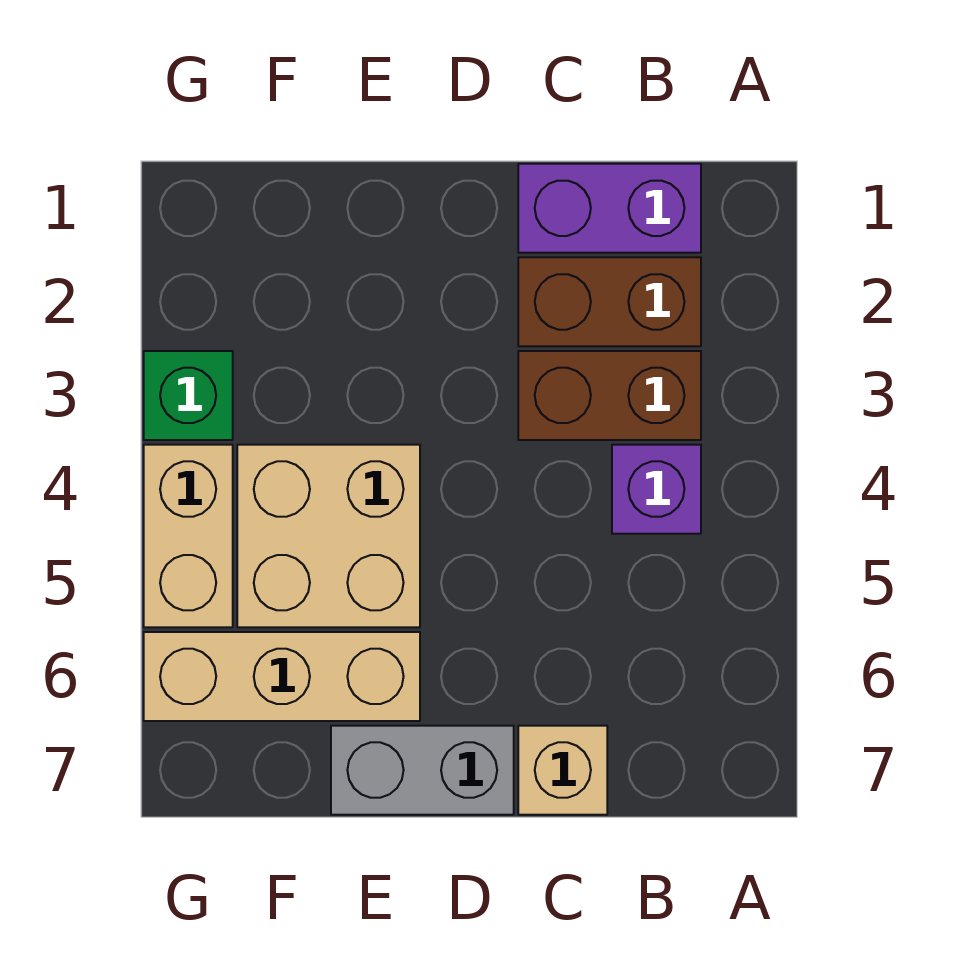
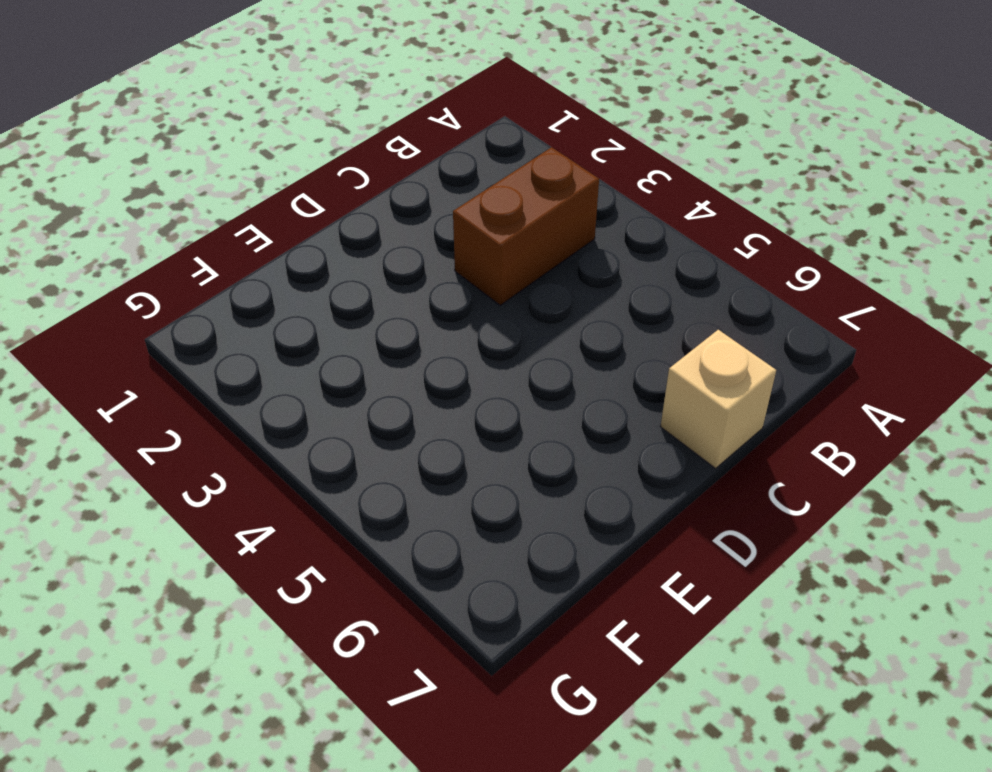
none -> purple brick B1:C1 level 1
none -> brown brick B2:C2 level 1

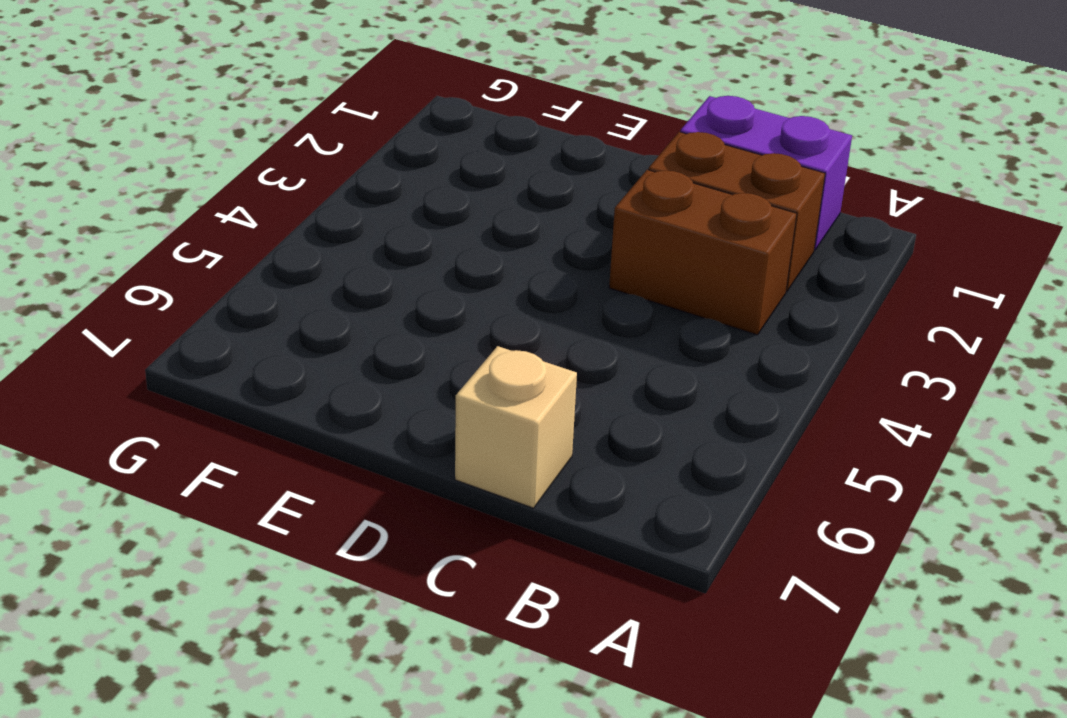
none -> purple brick B4 level 1
none -> grey brick D7:E7 level 1

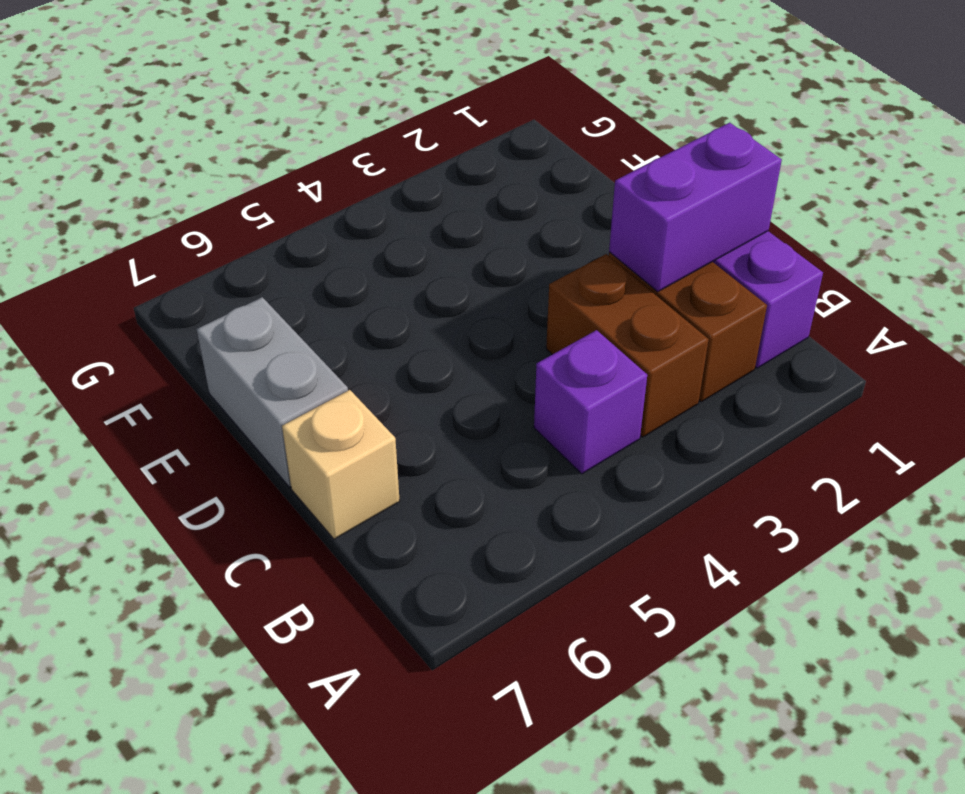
purple brick C1:C2 level 2 -> none
none -> tan brick E4:F5 level 1
none -> tan brick E6:G6 level 1

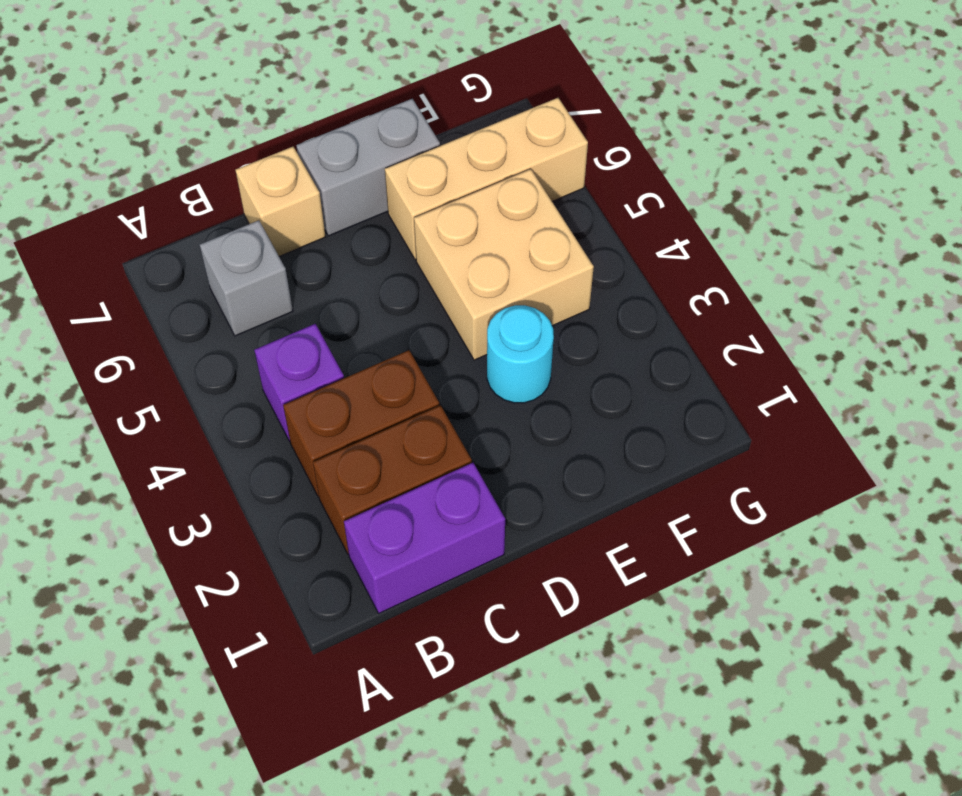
grey brick B6 level 1 -> none
cyan round brick E3 level 1 -> none
none -> green brick G3 level 1
none -> tan brick G4:G5 level 1

